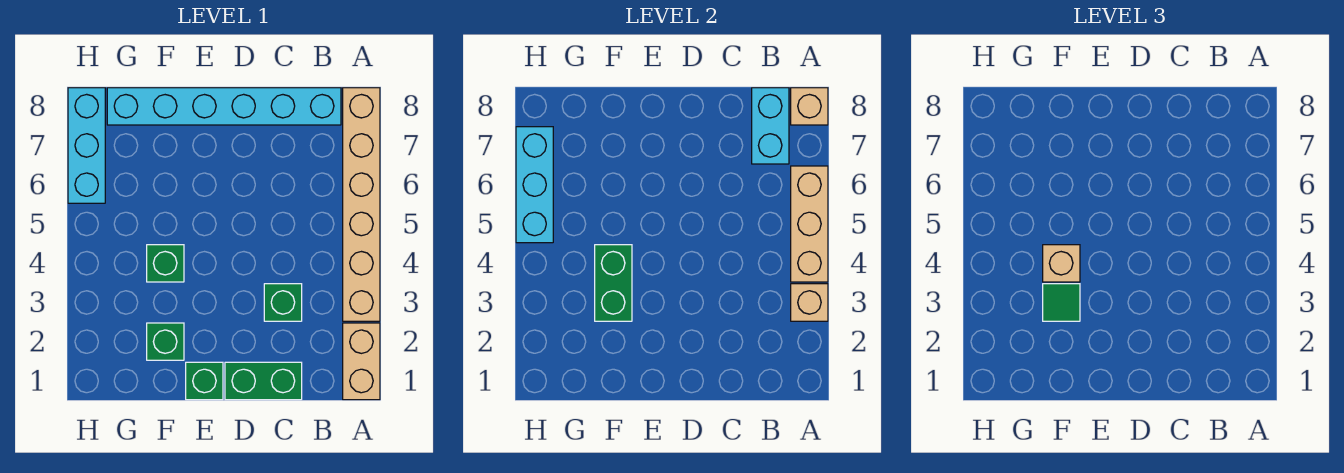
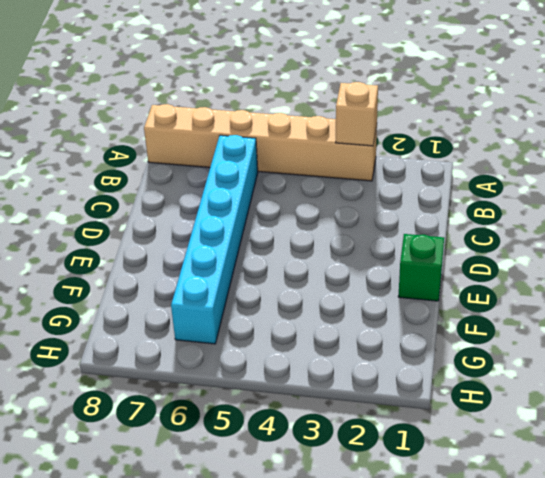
cyan brick B6:G6 level 1 -> cyan brick B8:G8 level 1
none -> tan brick A1:A2 level 1
none -> green brick C1:D1 level 1
none -> green brick C3 level 1

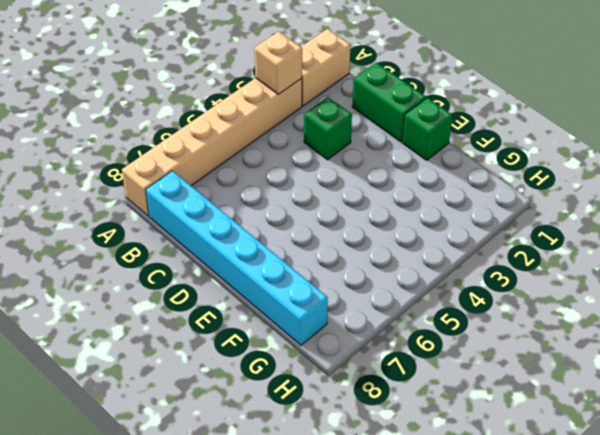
none -> green brick F2 level 1
none -> green brick F4 level 1
none -> cyan brick H6:H8 level 1

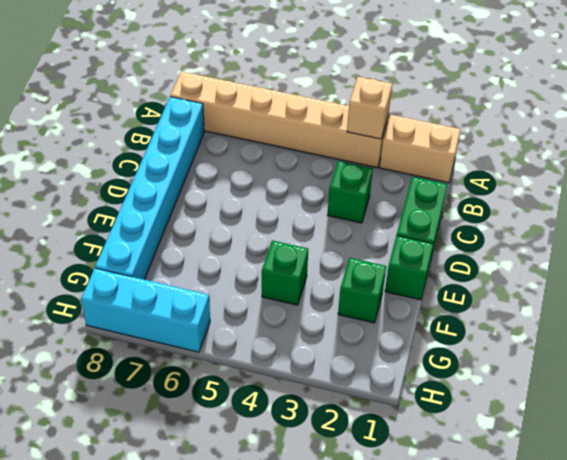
none -> tan brick A4:A6 level 2
none -> tan brick A8 level 2
none -> cyan brick B7:B8 level 2

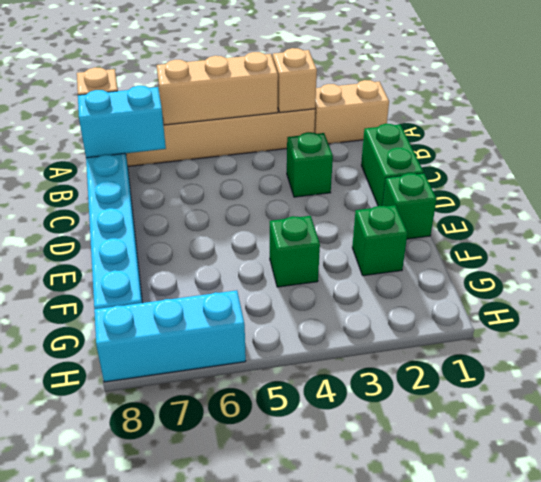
none -> green brick F3:F4 level 2
none -> cyan brick H5:H7 level 2
none -> green tile F3 level 3

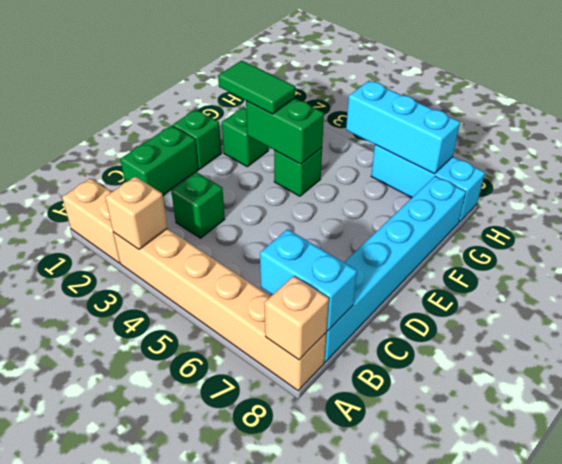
green tile F2:F3 level 3 -> green tile F3 level 3
none -> tan brick A4:A6 level 2
none -> tan brick F4 level 3

